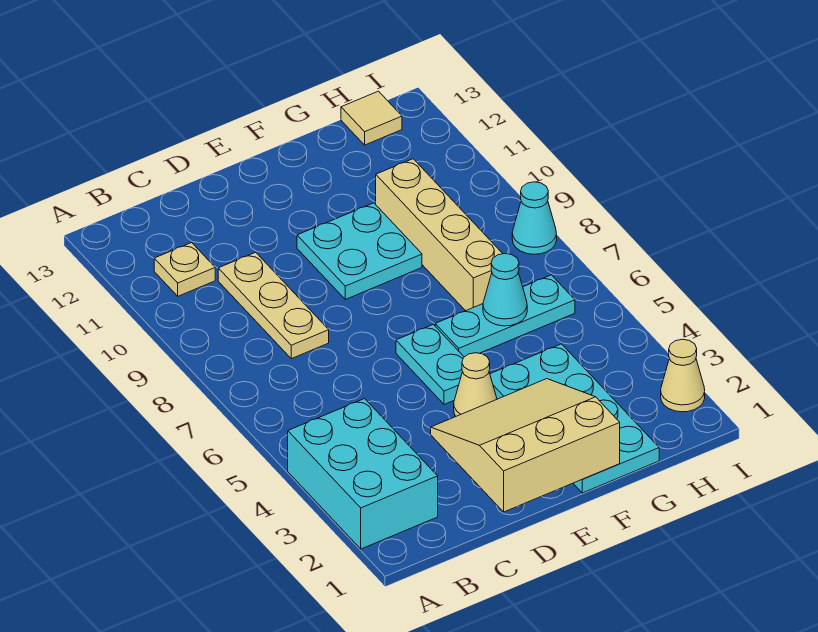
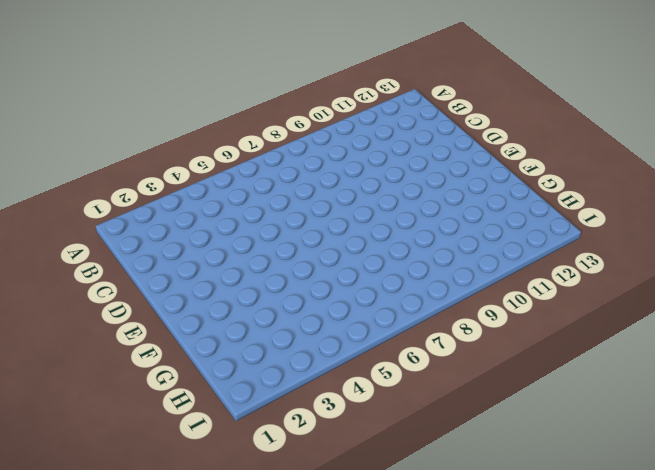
none -> cyan brick A2:B4 level 1
none -> tan plate B11 level 1
none -> tan plate C8:C10 level 1

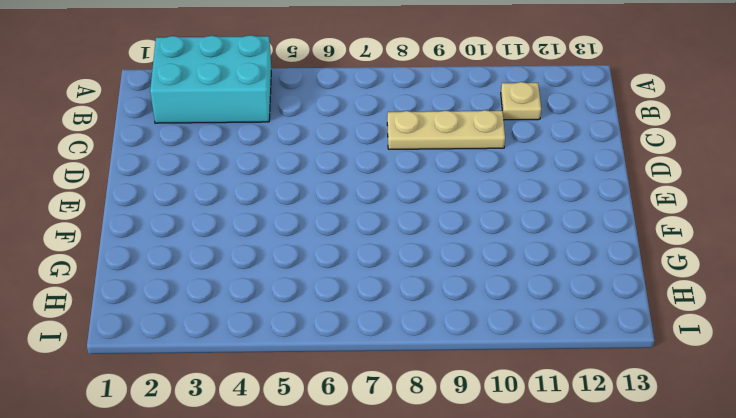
none -> tan cone E4 level 1
none -> cyan plate E5:E6 level 1
none -> cyan plate E9:F10 level 1

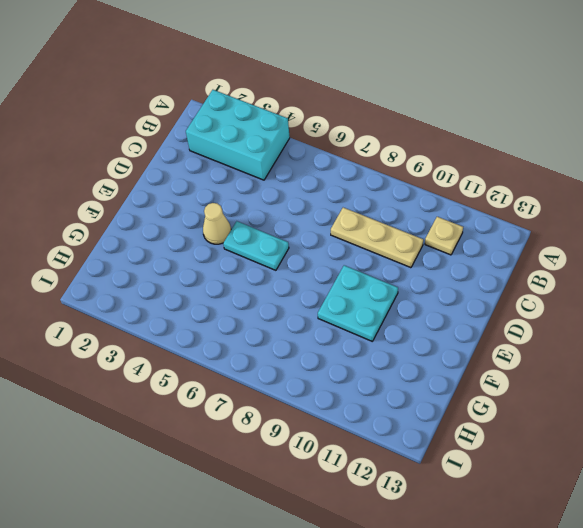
none -> cyan plate F1:G4 level 1
none -> cyan plate F6:H6 level 1
none -> tan brick G7:G10 level 1

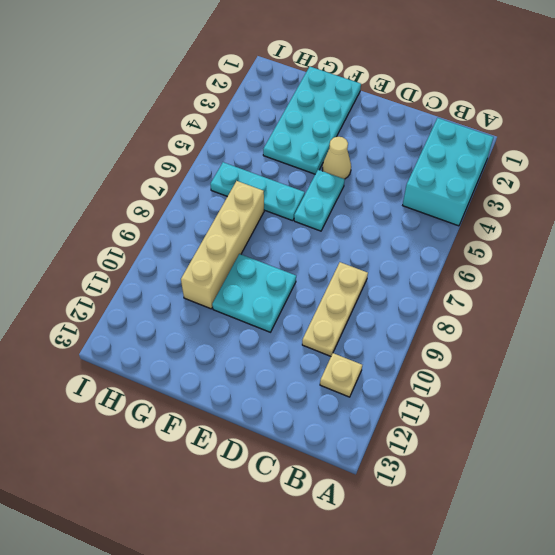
none -> tan tile H13 level 1
none -> tan cone I2 level 1
none -> cyan cone I8 level 1

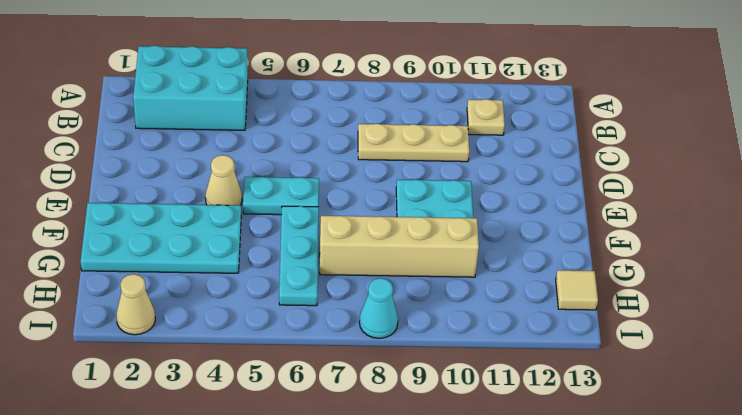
none -> tan slope D1:F3 level 2 top 1
none -> cyan cone G6 level 2

